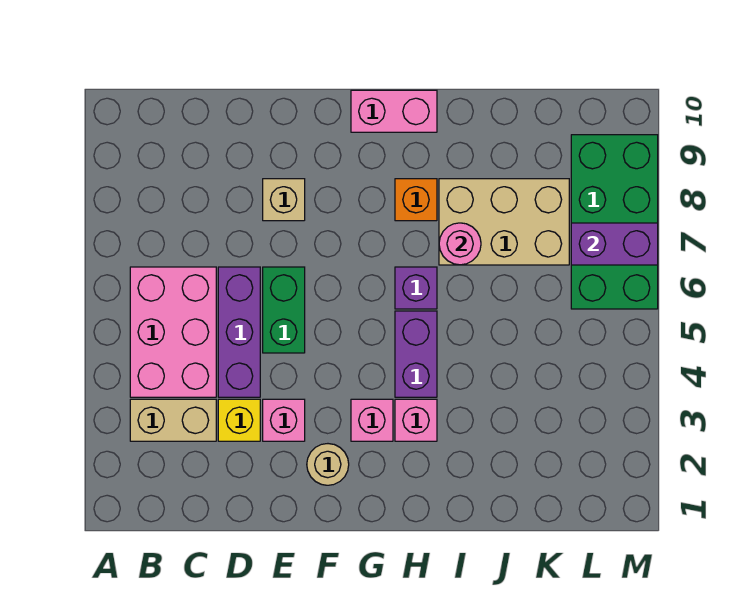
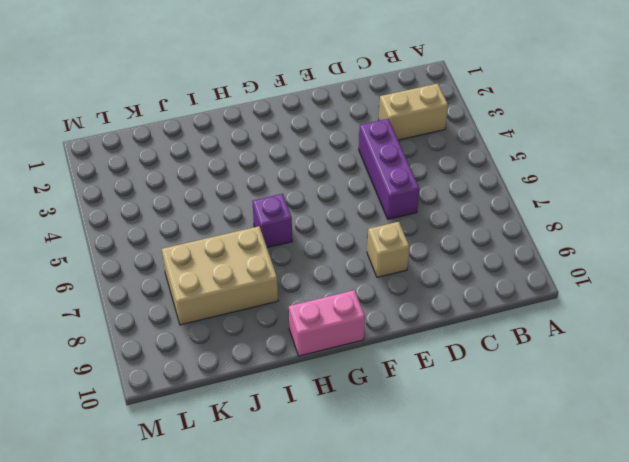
none -> pink brick B4:C6 level 1
none -> yellow brick D3 level 1
none -> pink brick E3 level 1

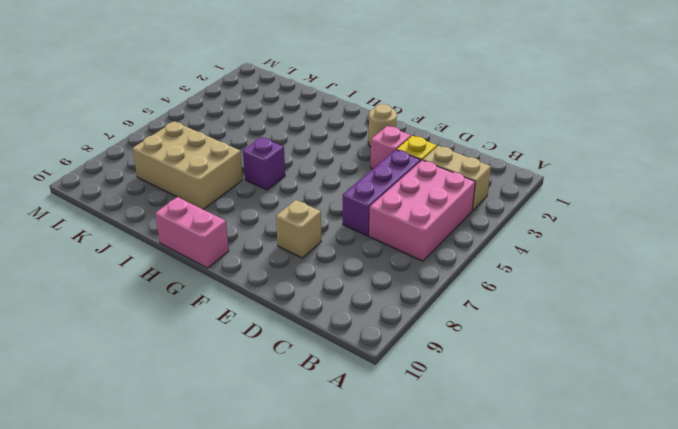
none -> green brick E5:E6 level 1
none -> pink brick G3 level 1
none -> pink brick H3 level 1

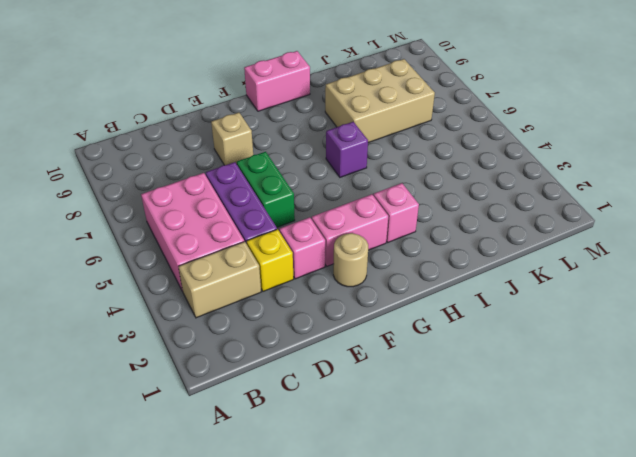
pink brick F3:G3 level 1 -> pink brick G3 level 1
none -> purple brick H4:H5 level 1
none -> orange brick H8 level 1
none -> green brick L6:M9 level 1

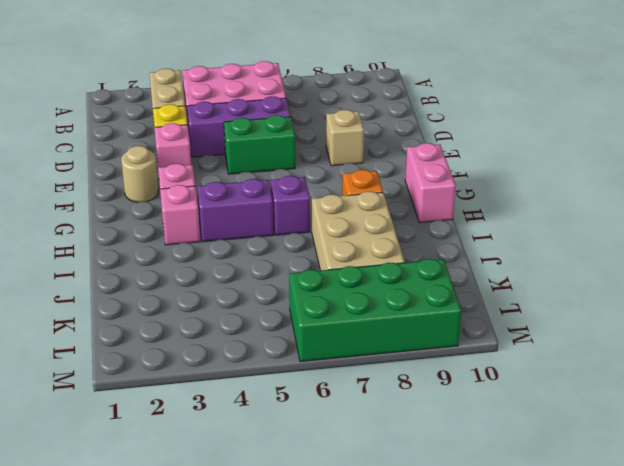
none -> pink round brick I7 level 2
none -> purple brick L7:M7 level 2

